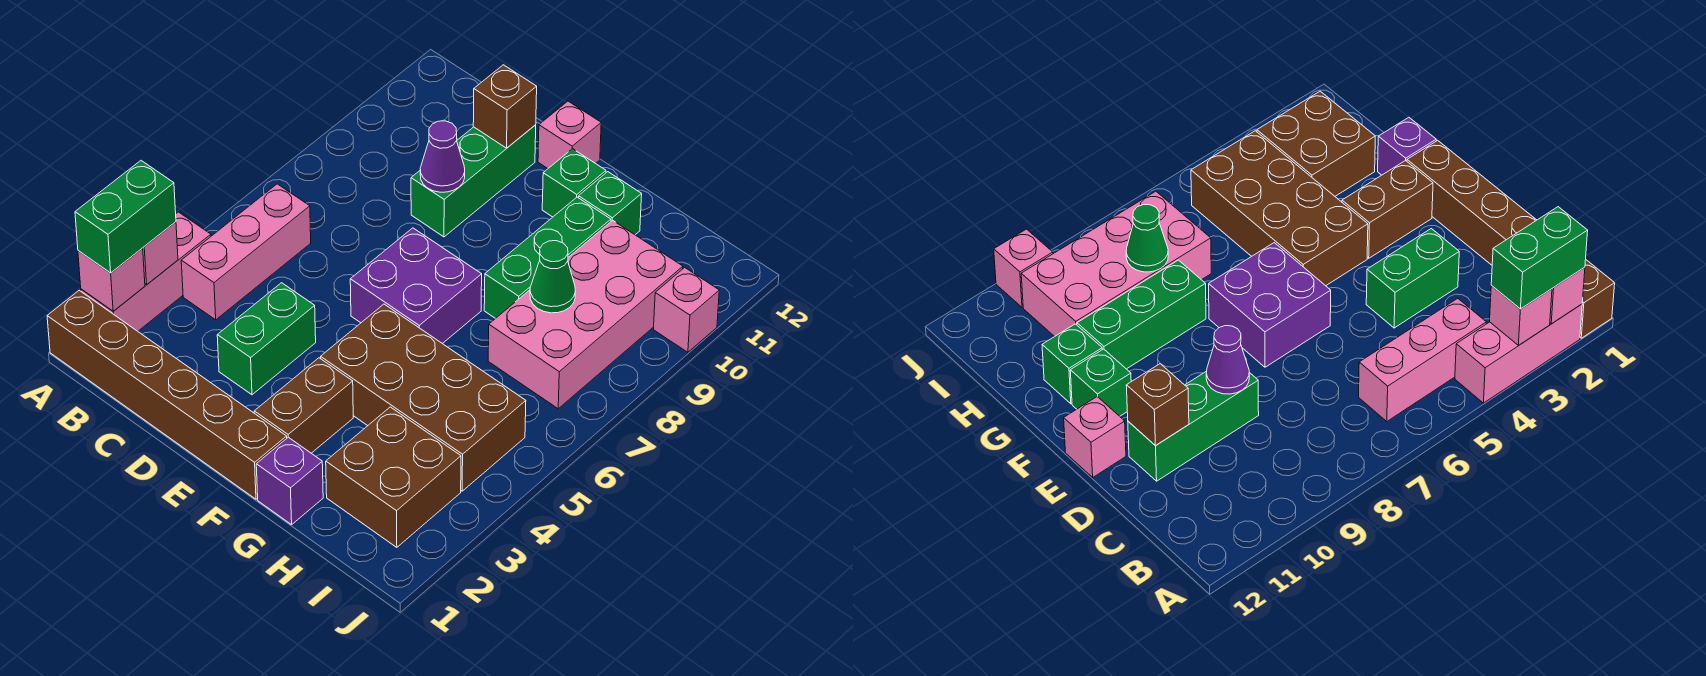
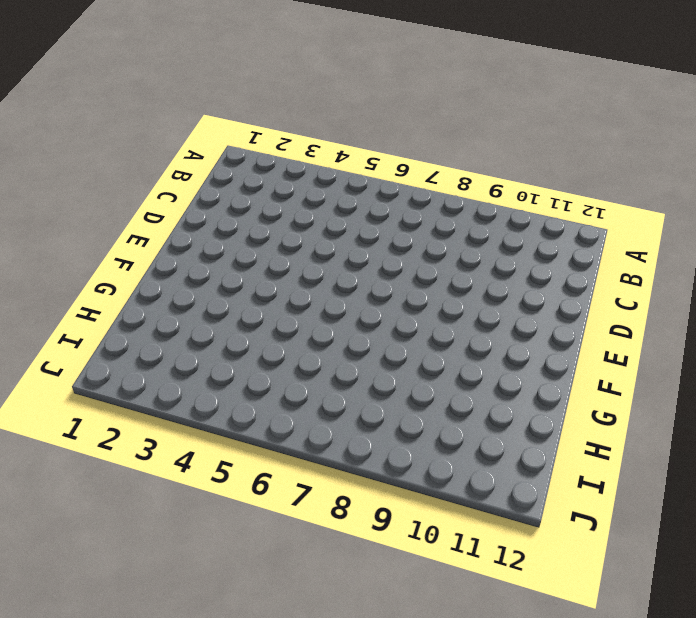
none -> brown brick A1:F1 level 1
none -> pink brick A2:A4 level 1
none -> pink brick B4:B6 level 1

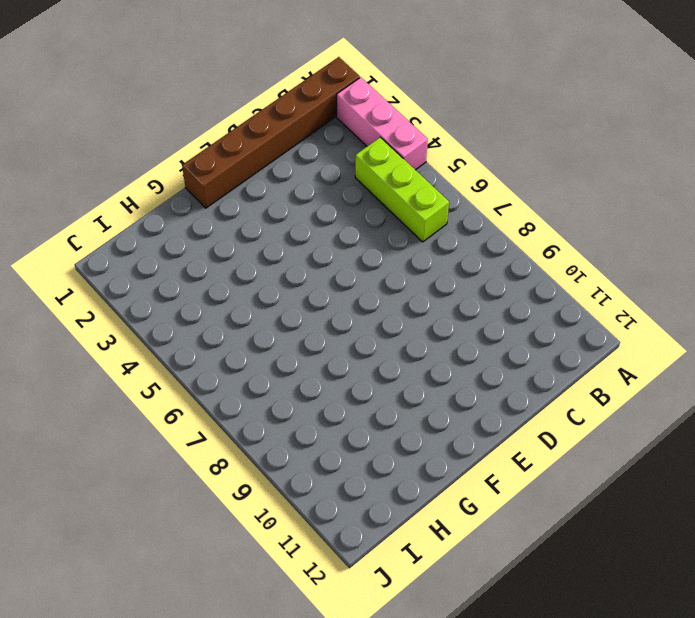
lime brick B4:B6 level 1 -> pink brick B4:B6 level 1
none -> green brick D3:D4 level 1
none -> green brick D9:D11 level 1
none -> purple brick E6:F7 level 1

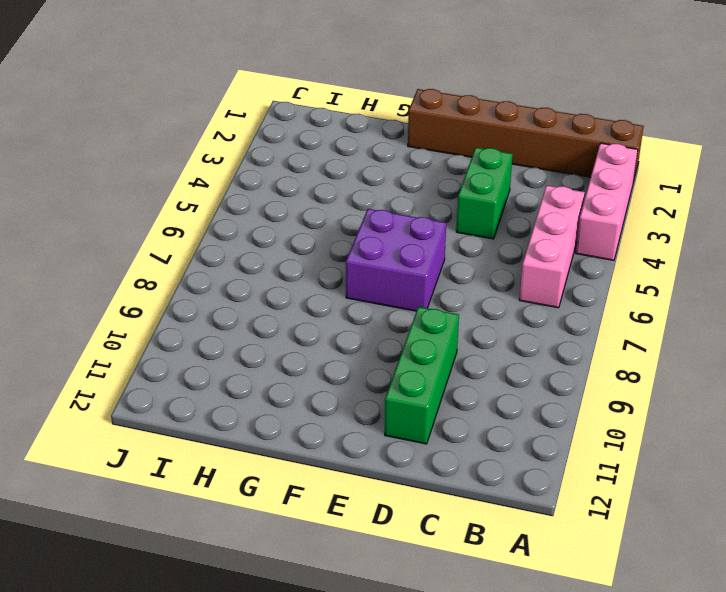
none -> pink brick E12 level 1
none -> brown brick F2:F3 level 1
none -> brown brick F4:I5 level 1

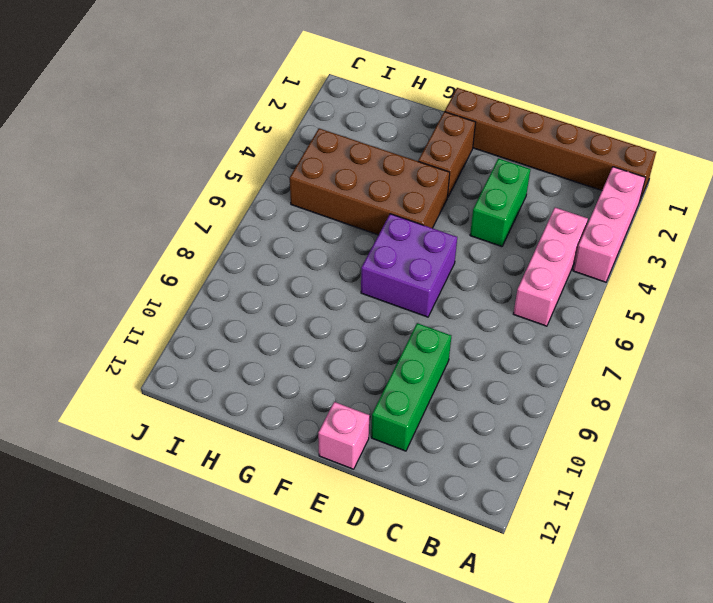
none -> green brick F11 level 1
none -> purple brick G1 level 1
none -> green brick G8:G10 level 1

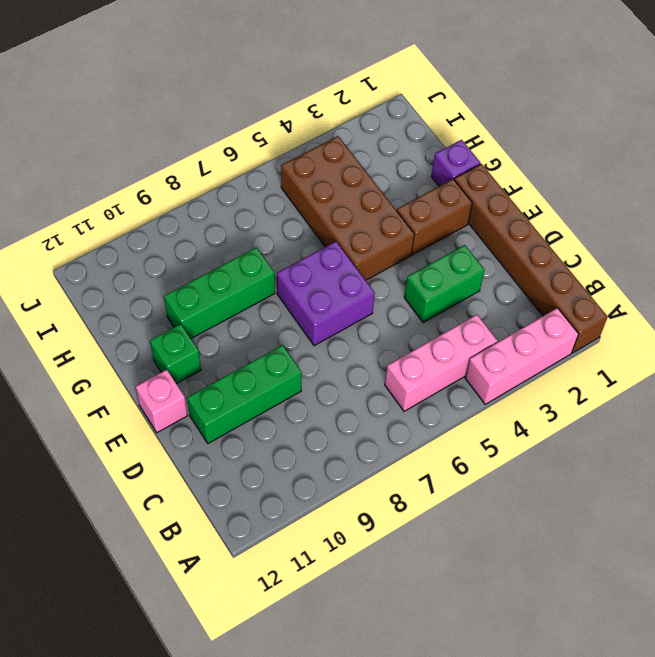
none -> green brick G11 level 1
none -> brown brick H2:I3 level 1
none -> pink brick H7:I10 level 1

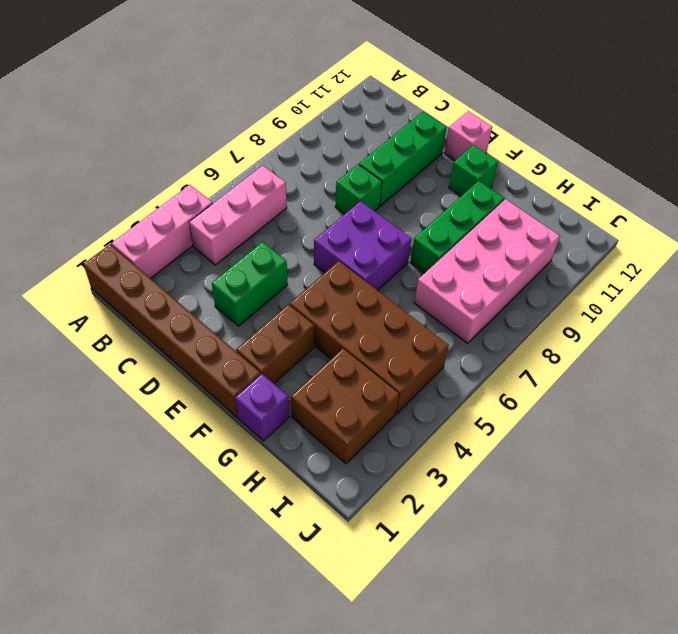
green brick D8 level 1 -> green brick G11 level 1
none -> pink brick J10 level 1
none -> pink brick A2 level 2
none -> pink brick A3 level 2

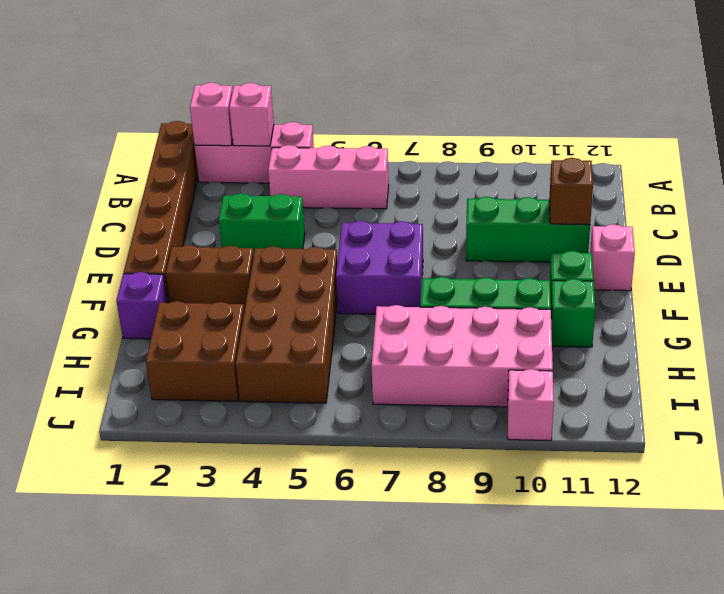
none -> purple cone D9 level 2
none -> green cone H8 level 2
none -> green brick A2:A3 level 3

